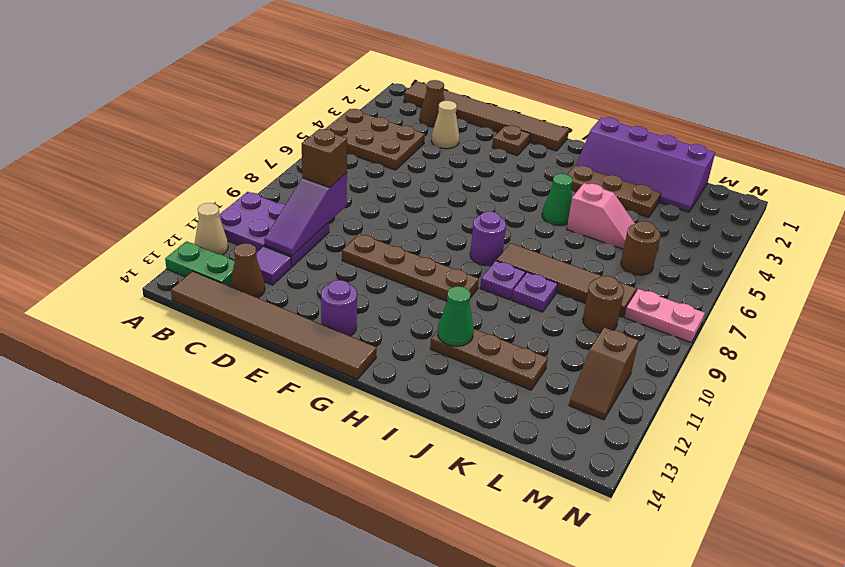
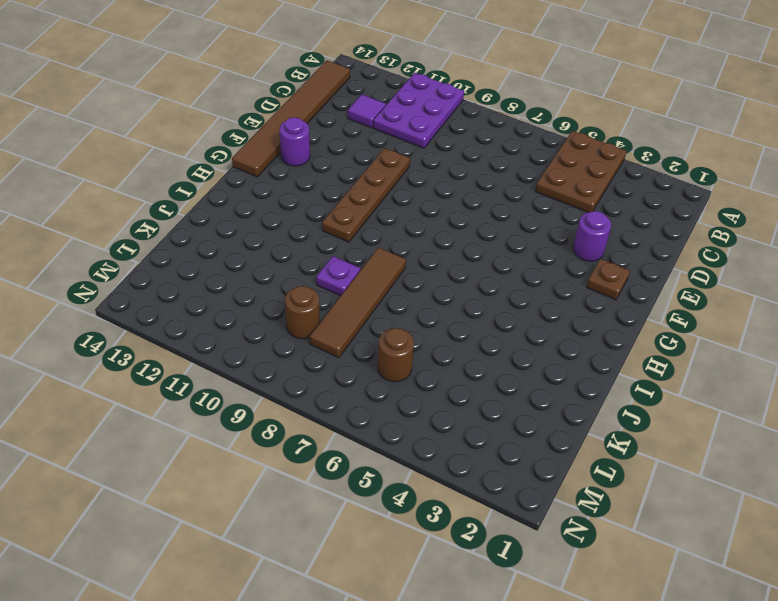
purple round brick E3 level 1 -> purple round brick H8 level 1
none -> tan cone A12 level 1
none -> green plate A13:B13 level 1
none -> brown tile B1:G1 level 1

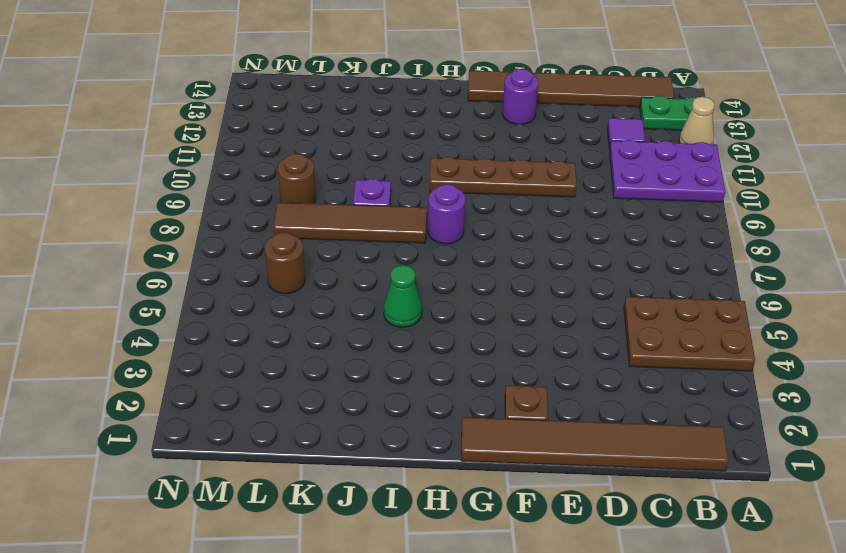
none -> brown cone C2 level 1
none -> brown cone C13 level 1
none -> tan cone D3 level 1

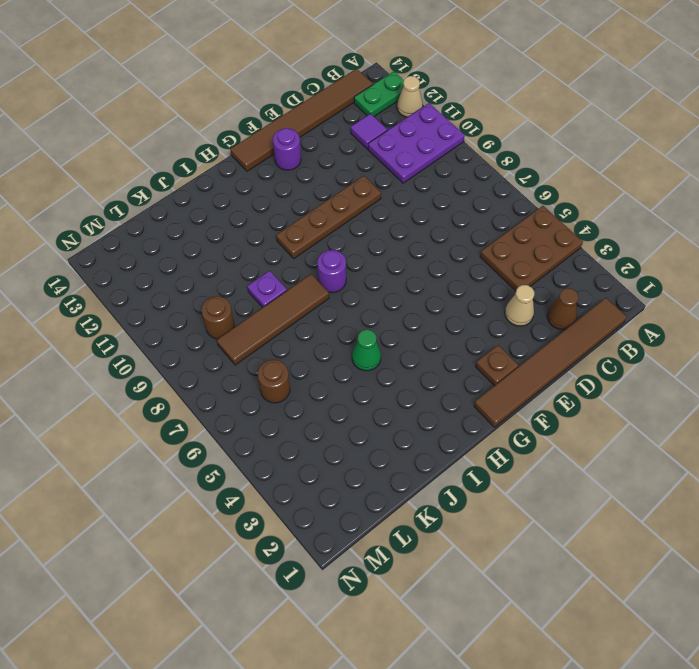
none -> brown cone C13 level 1
none -> purple slope I1:L2 level 1 top 1
none -> brown plate I3:K3 level 1

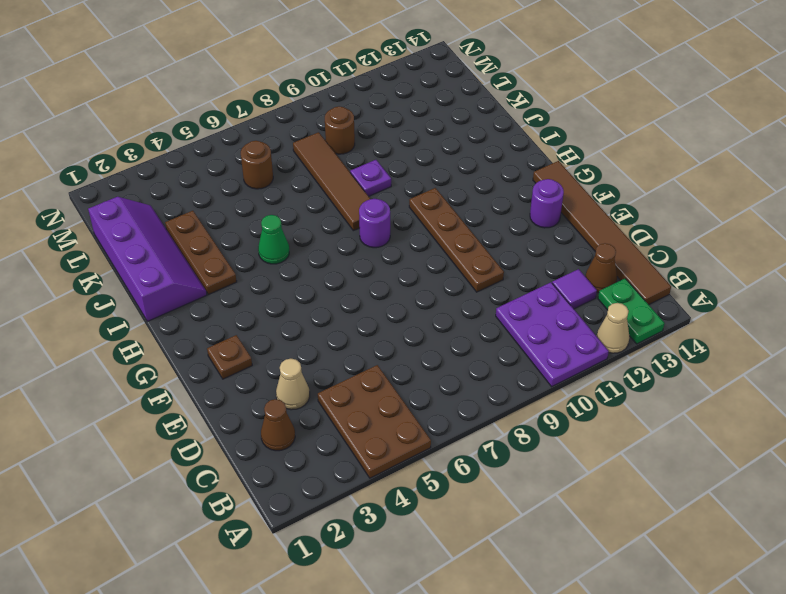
none -> brown tile B1:G1 level 1
none -> purple plate I9 level 1
none -> brown plate I12:K12 level 1

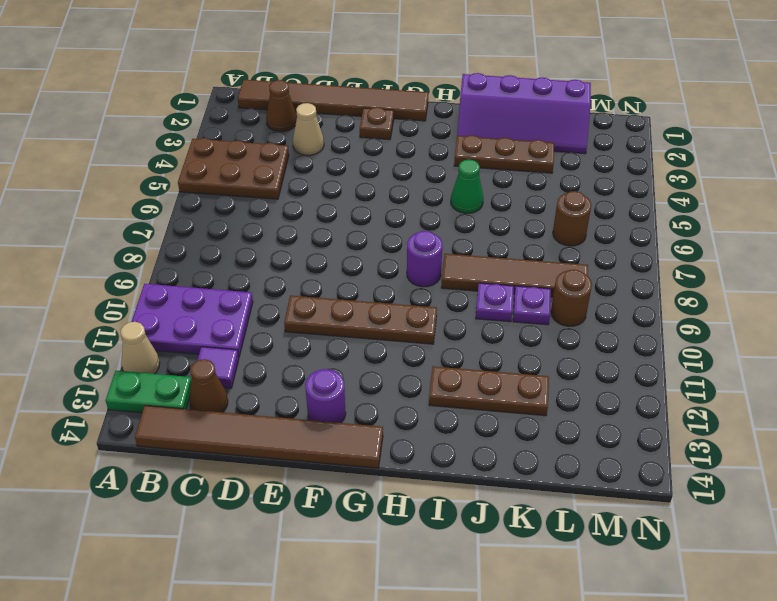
purple plate K9 level 1 -> purple plate I9 level 1
none -> pink slope J5:K5 level 1 top J
none -> pink plate M8:N8 level 1
none -> brown slope M11:M12 level 1 top 11

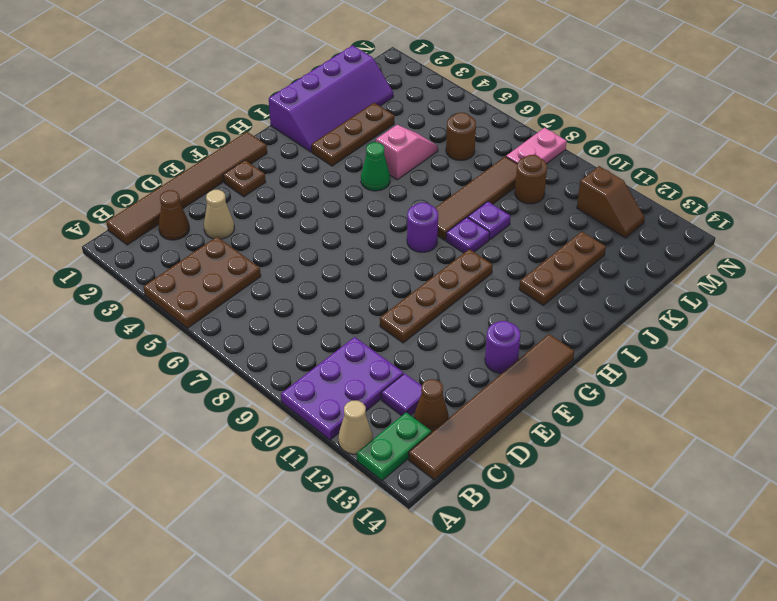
none -> purple slope C9:C11 level 2 top 9
none -> green cone I12 level 2
none -> brown brick C9 level 3

